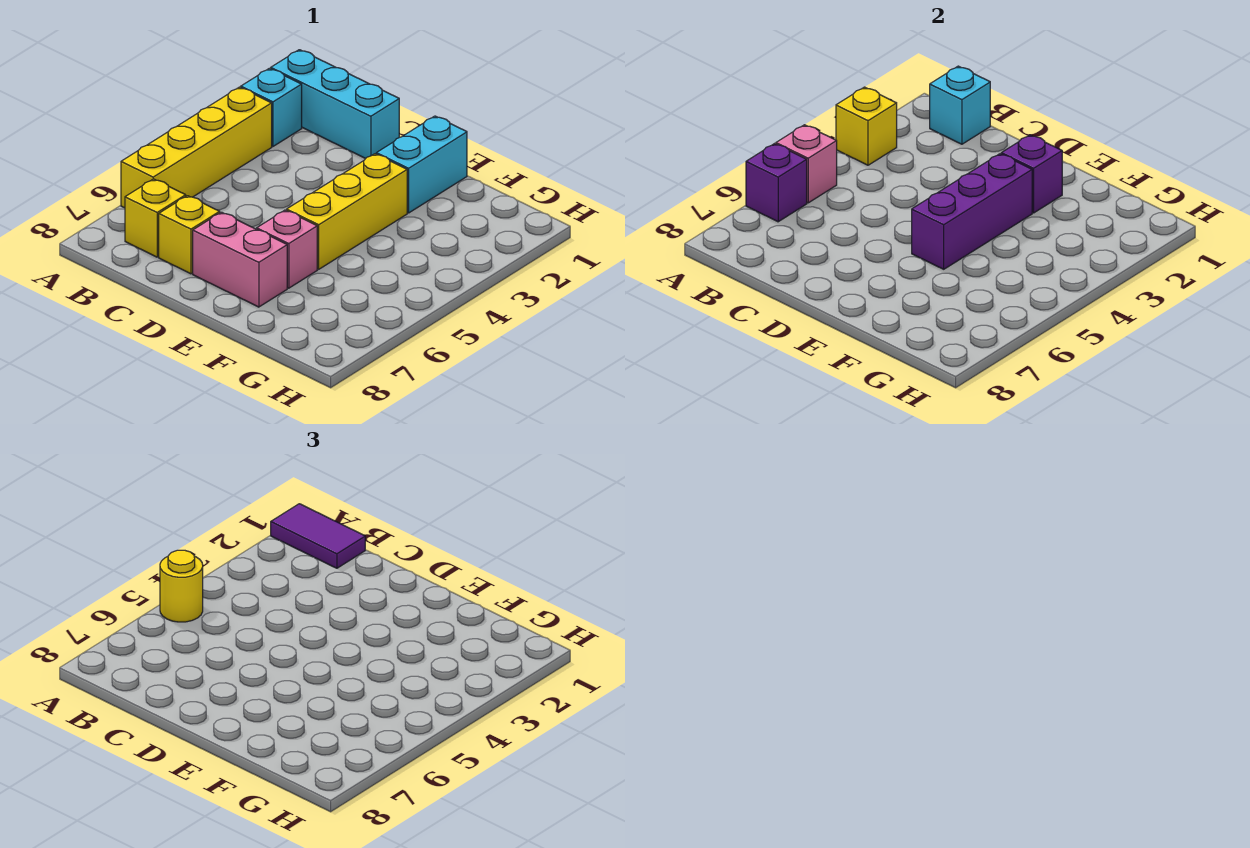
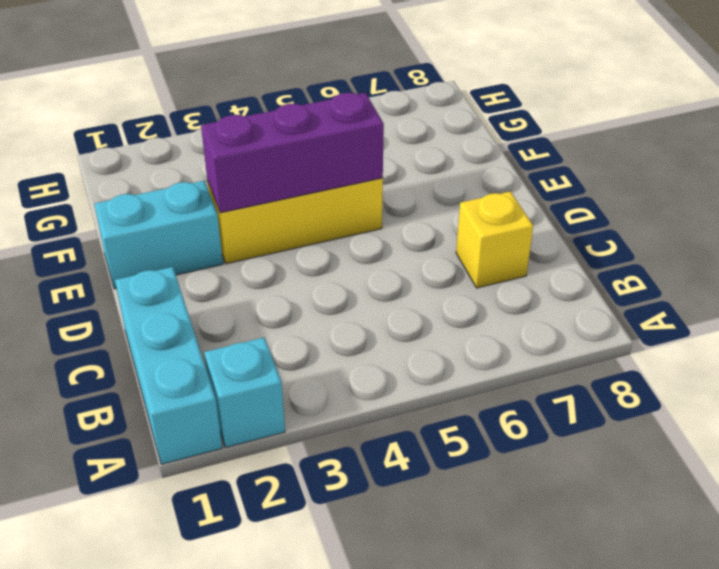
none -> yellow brick A3:A6 level 1
none -> yellow brick B7 level 1
none -> pink brick D7:E7 level 1

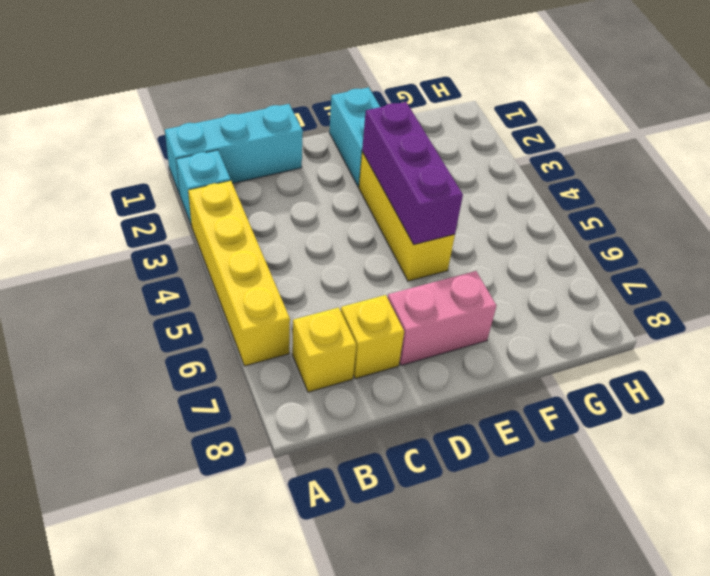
none -> pink brick E6 level 1
none -> yellow brick A3 level 2
none -> pink brick A5 level 2

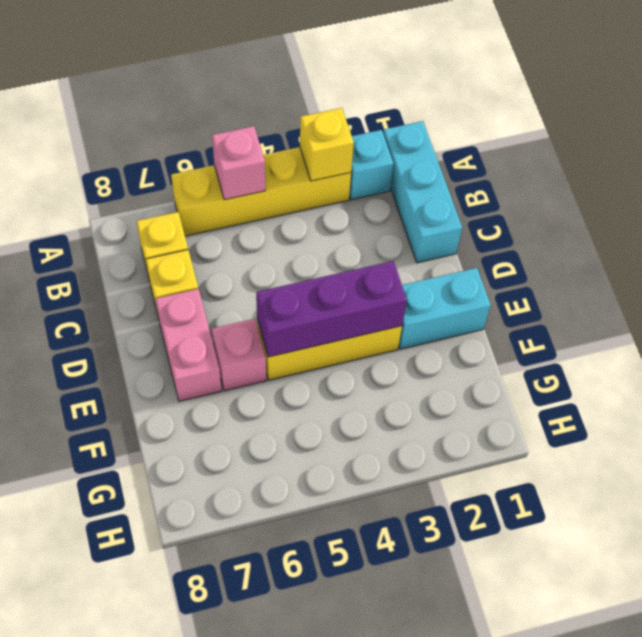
none -> purple brick A6 level 2
none -> cyan brick B1 level 2
none -> purple brick E2 level 2

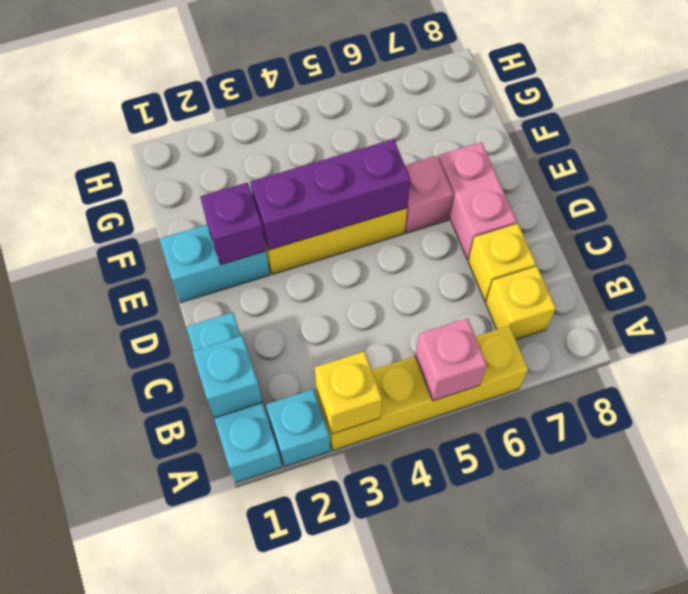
none -> purple brick A6 level 2
none -> purple tile A1:B1 level 3
none -> yellow round brick A5 level 3

